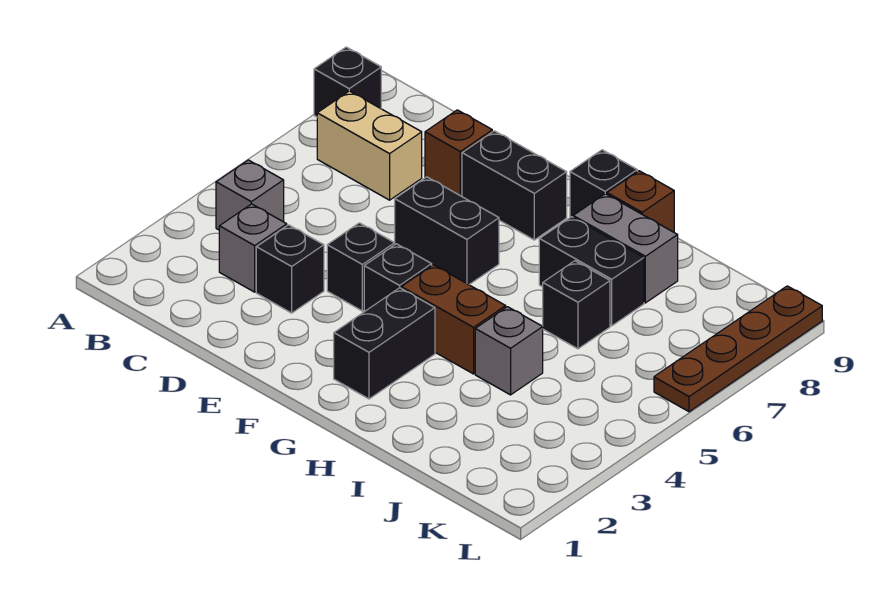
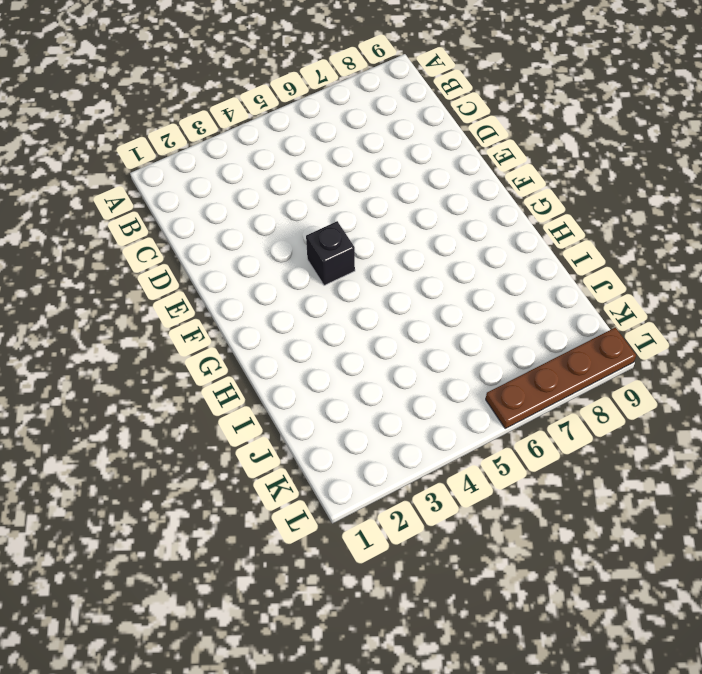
none -> black brick A8 level 1
none -> grey brick B4 level 1
none -> tan brick B7:C7 level 1

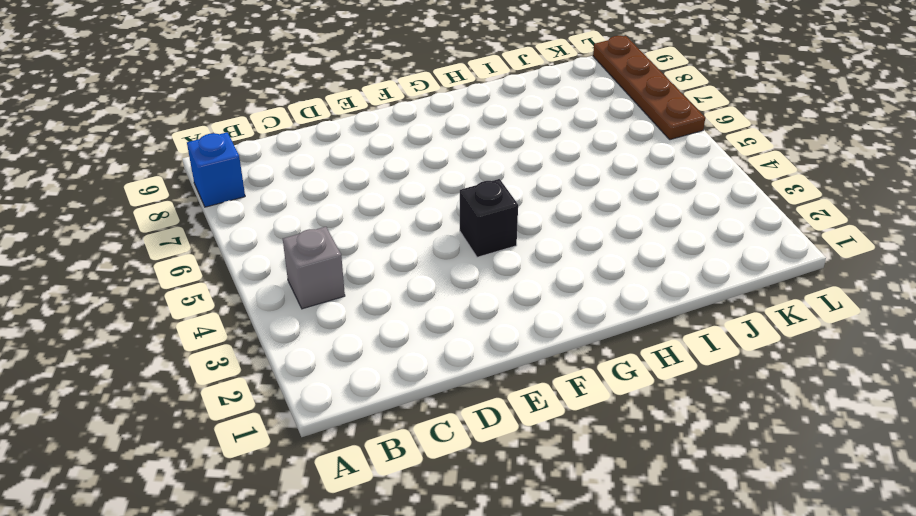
blue brick A8 level 1 -> black brick A8 level 1
none -> tan brick B7:C7 level 1
none -> grey brick C3 level 1
none -> black brick D3 level 1

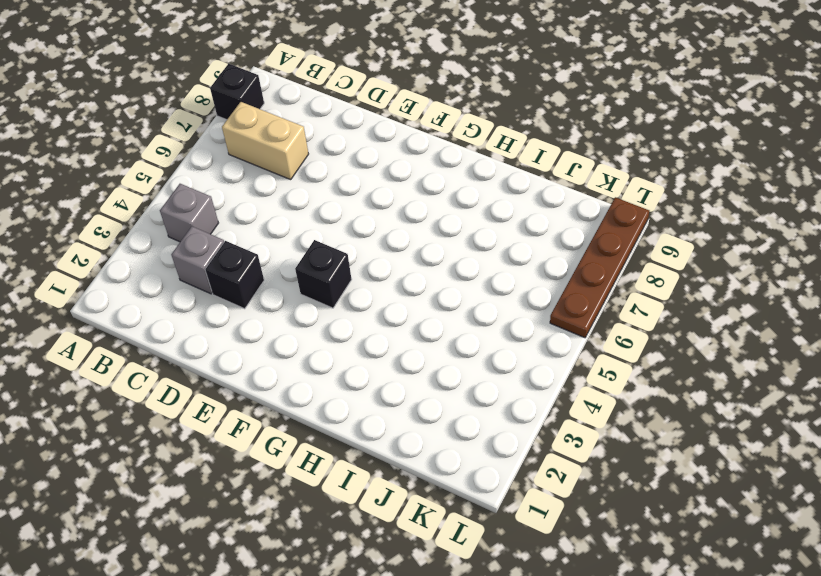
none -> brown brick D8 level 1
none -> black brick E4 level 1
none -> black brick E6:F6 level 1

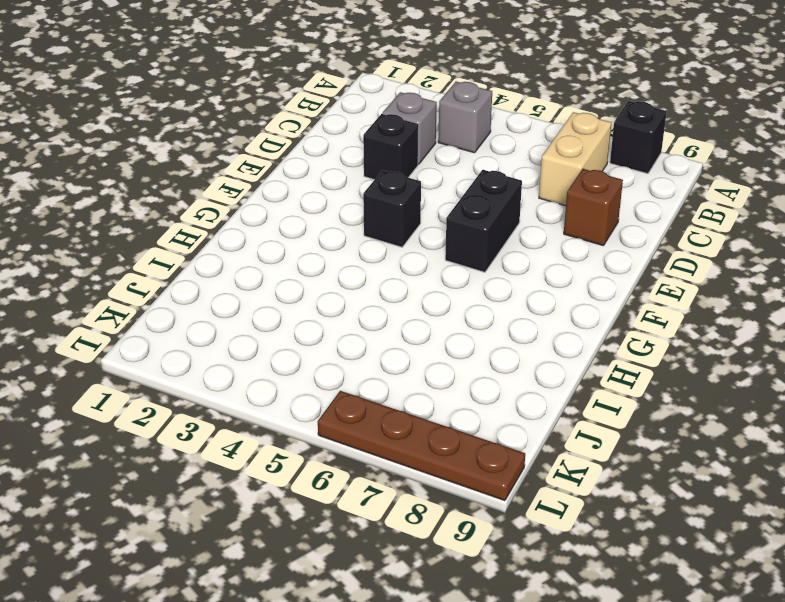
none -> black brick E4 level 1
none -> black brick E8:F8 level 1
none -> black brick G2:G3 level 1

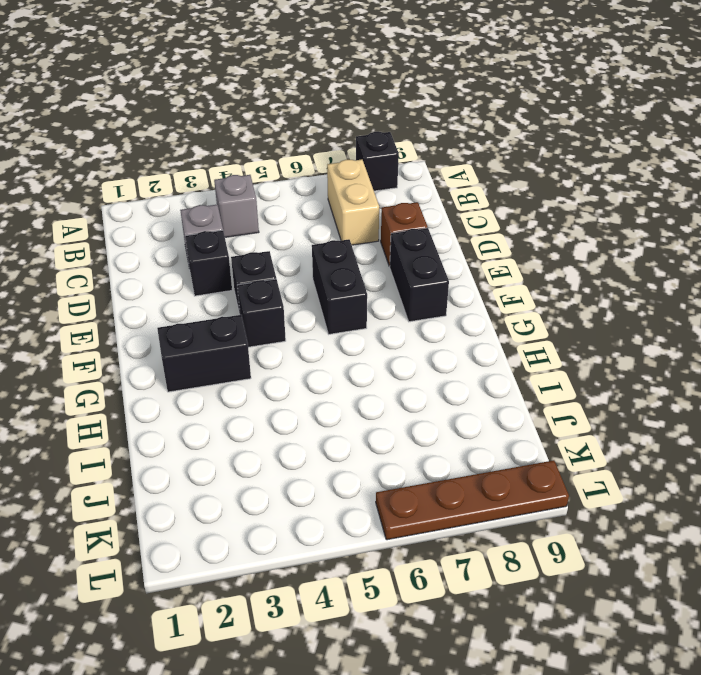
none -> brown brick G4:H4 level 1
none -> black brick G9 level 1
none -> black brick H7:I7 level 1

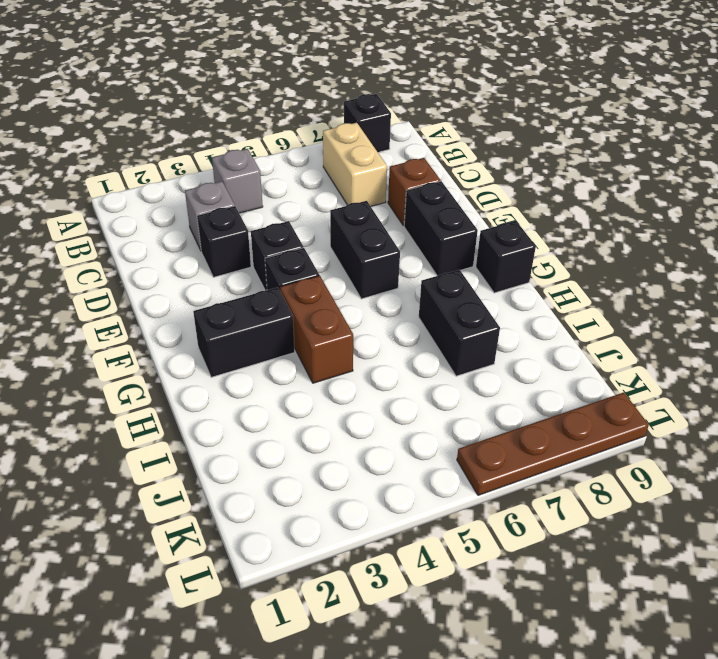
none -> grey brick H8:I8 level 1
none -> brown brick H9 level 1
none -> grey brick I4 level 1

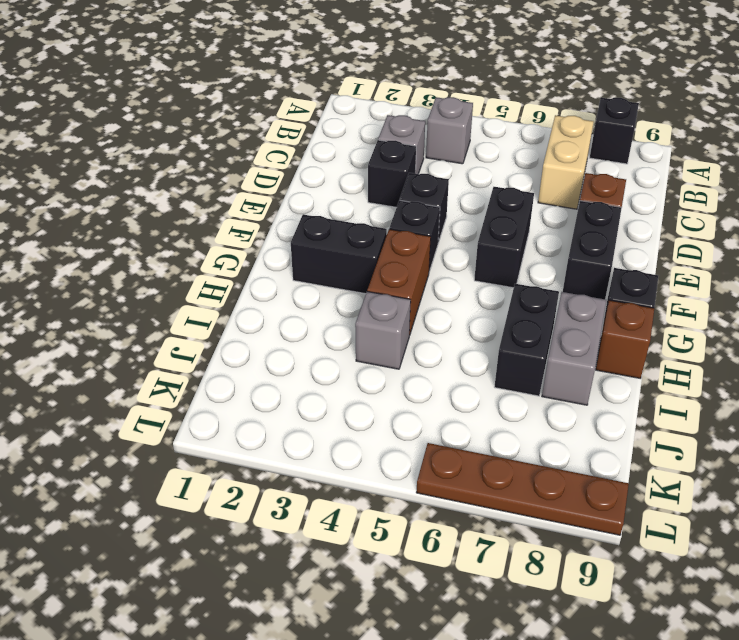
none -> black brick I6 level 1

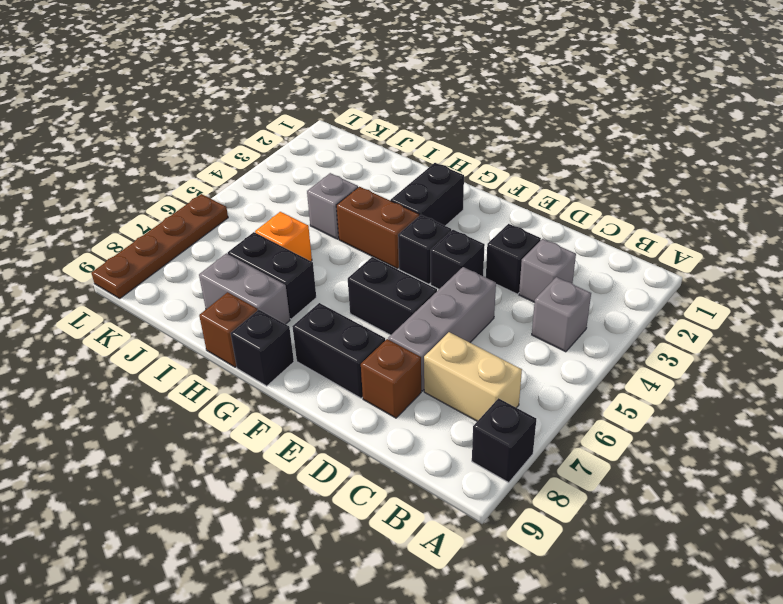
grey brick D5:D7 level 1 -> none
orange brick I6 level 1 -> black brick I6 level 1

